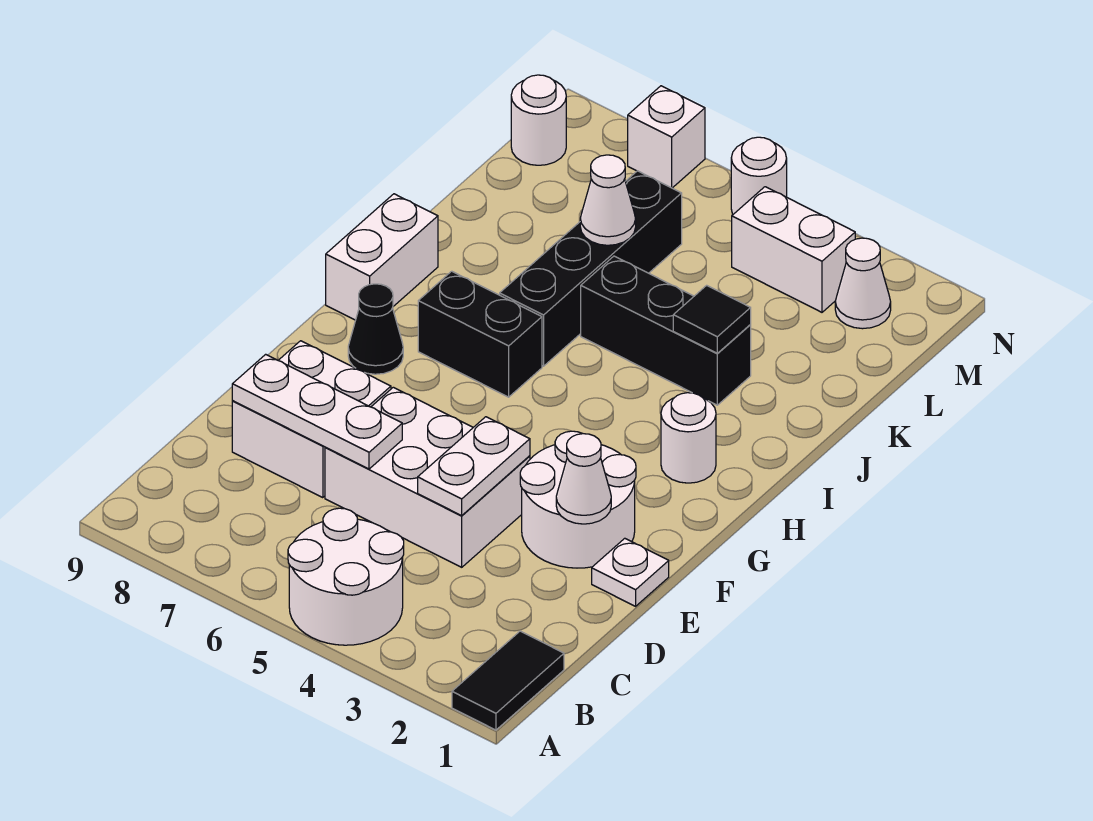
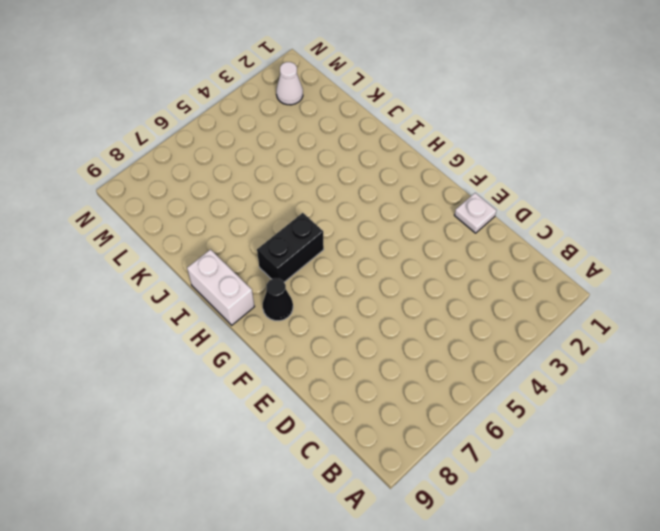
none -> black tile A1:B1 level 1
none -> white round brick A4:B5 level 1
none -> white brick D4:E6 level 1

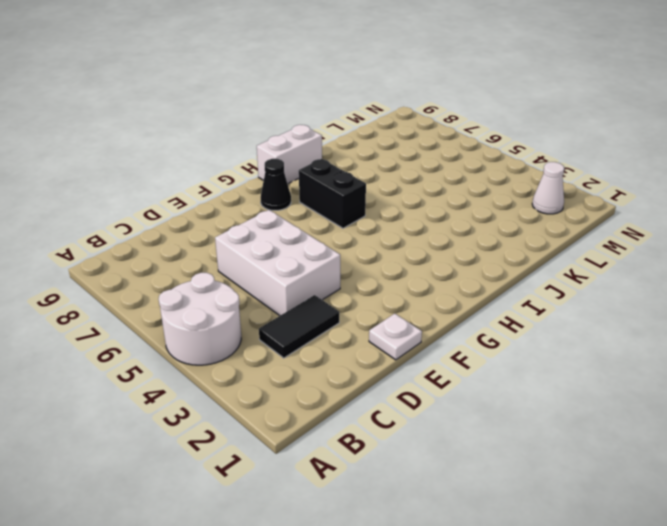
black tile C3:D3 level 1 -> black tile A1:B1 level 1
none -> white brick D7:E8 level 1
none -> white round brick E2:F3 level 1
none -> white round brick H2 level 1

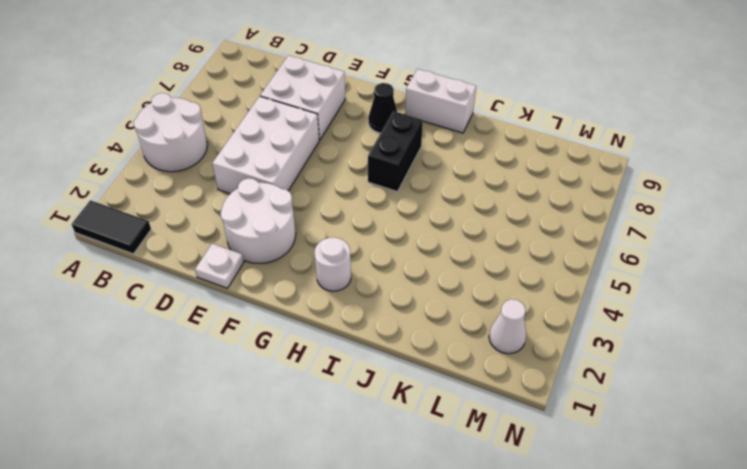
none -> black brick I6:L6 level 1
none -> black brick J3:J5 level 1
none -> white brick M3:M4 level 1

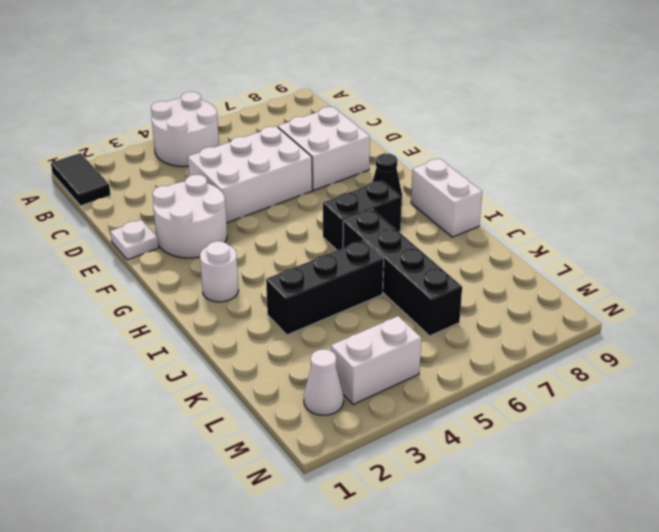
none -> white round brick M9 level 1
none -> white round brick N5 level 1
none -> white brick N7 level 1

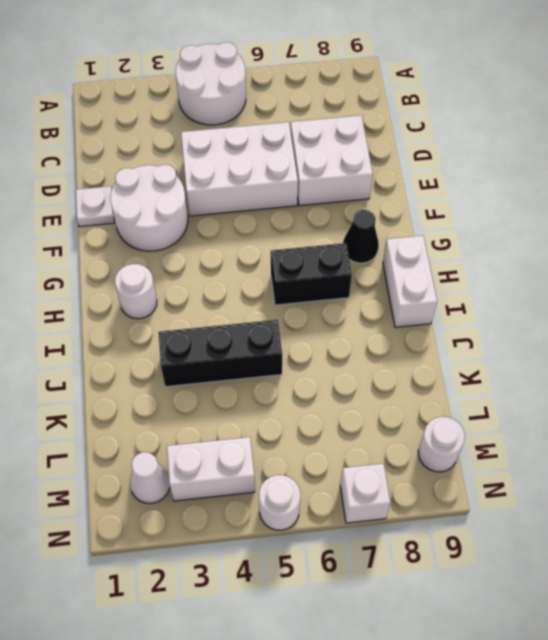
none -> black tile A1:B1 level 1
none -> black brick I6:L6 level 1
none -> white plate D4:E4 level 2

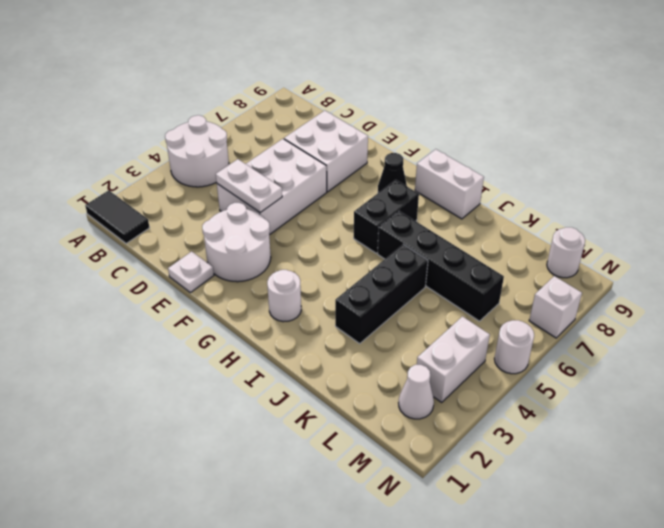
none -> white plate D6:D8 level 2
none -> white cone E2 level 2
none -> black tile J3 level 2

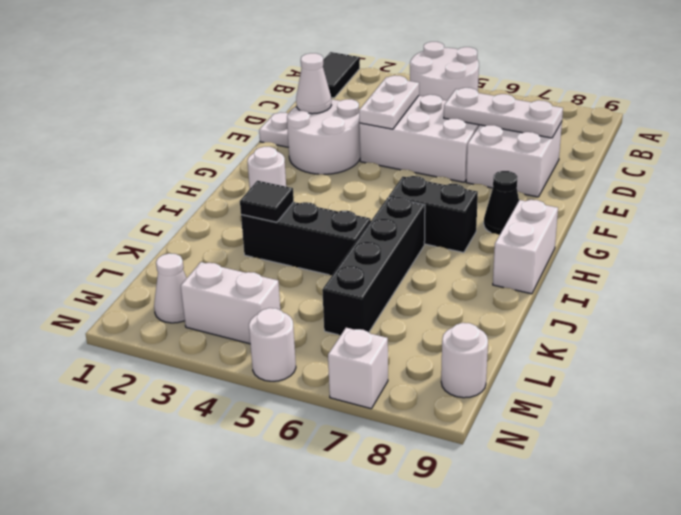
none -> white cone K6 level 2

